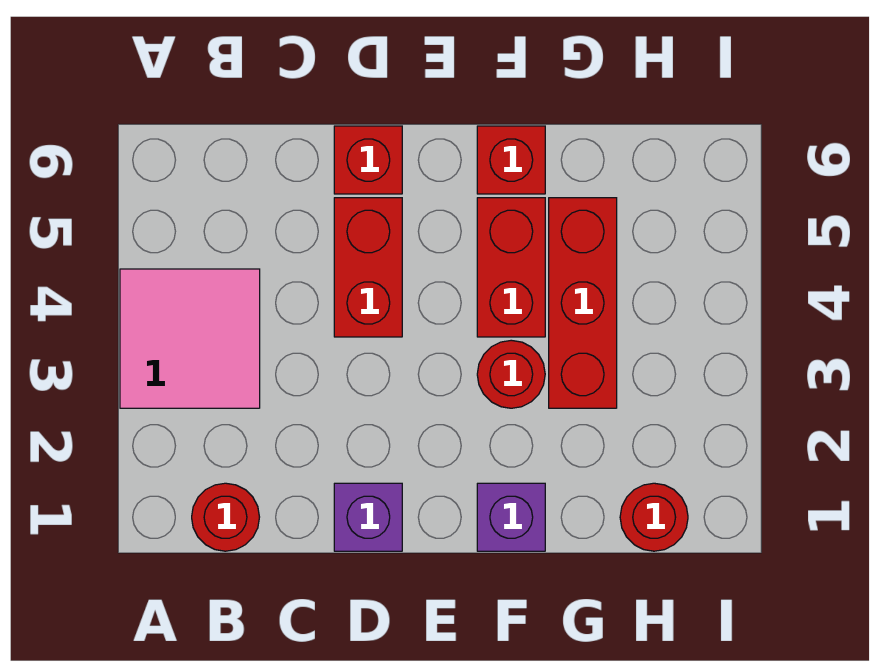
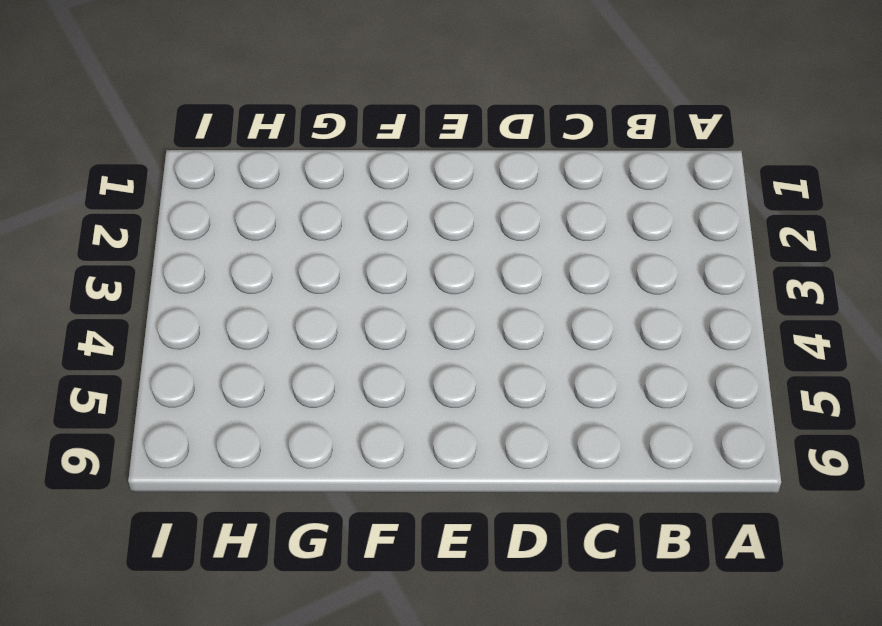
none -> pink tile A3:B4 level 1
none -> red round brick B1 level 1

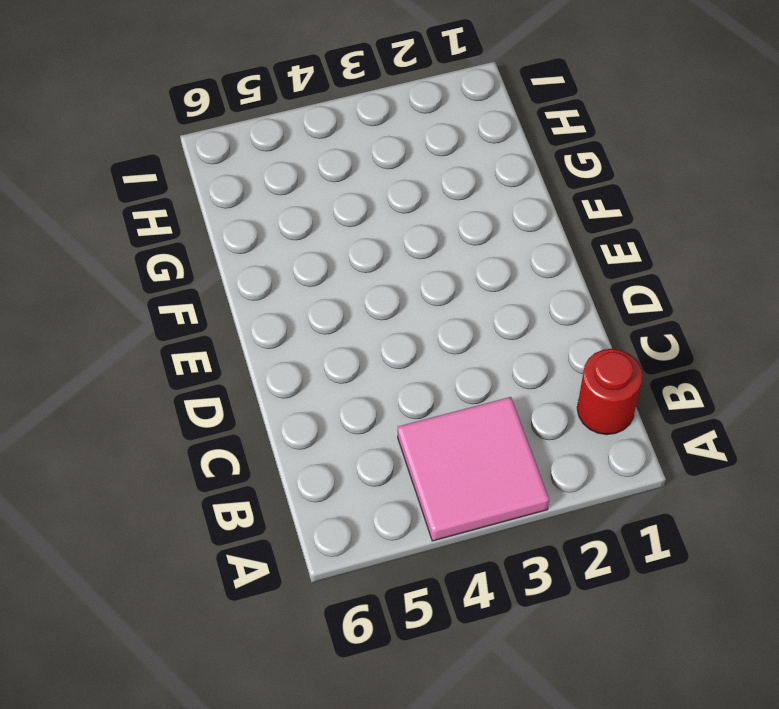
none -> purple brick D1 level 1
none -> red brick D4:D5 level 1

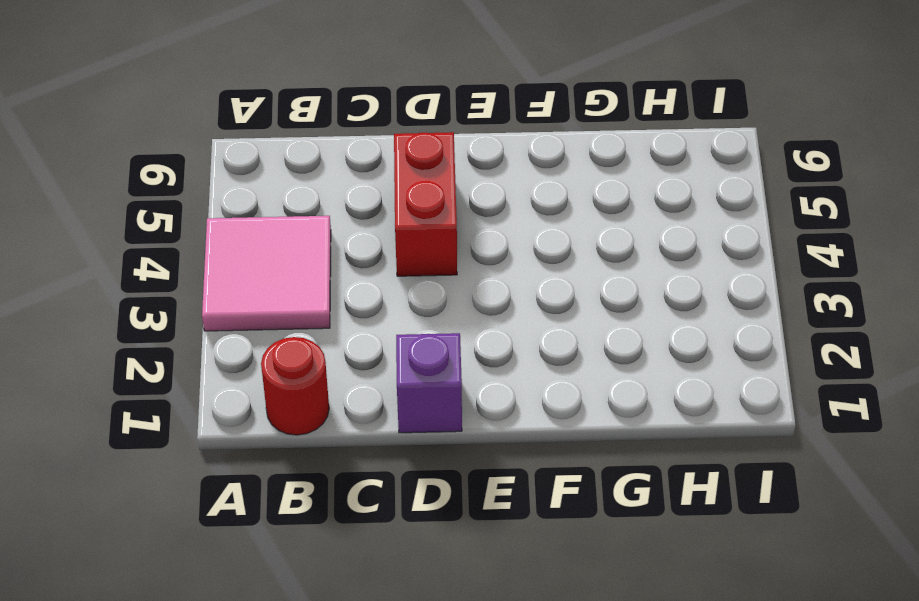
none -> red brick D6 level 1
none -> purple brick F1 level 1

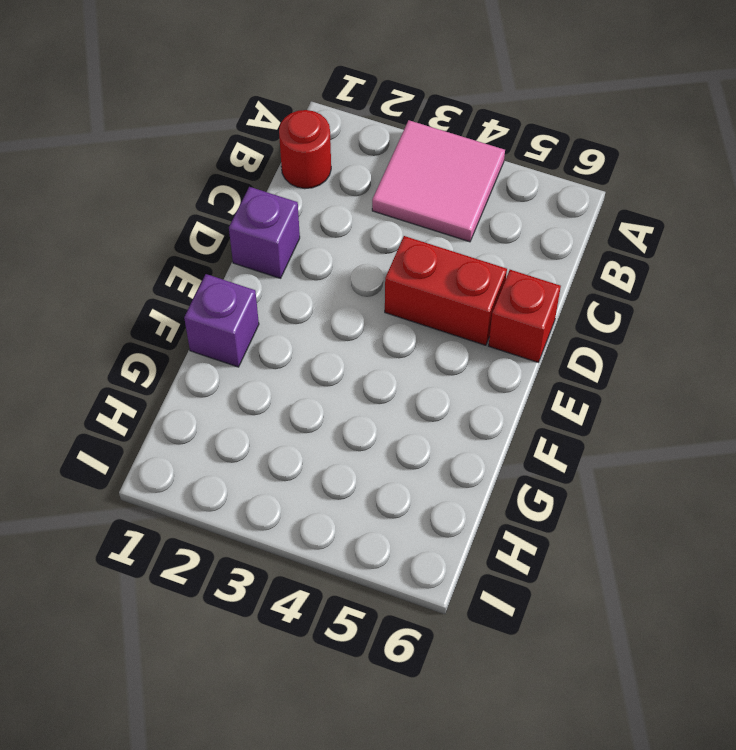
none -> red round brick F3 level 1
none -> red brick F4:F5 level 1

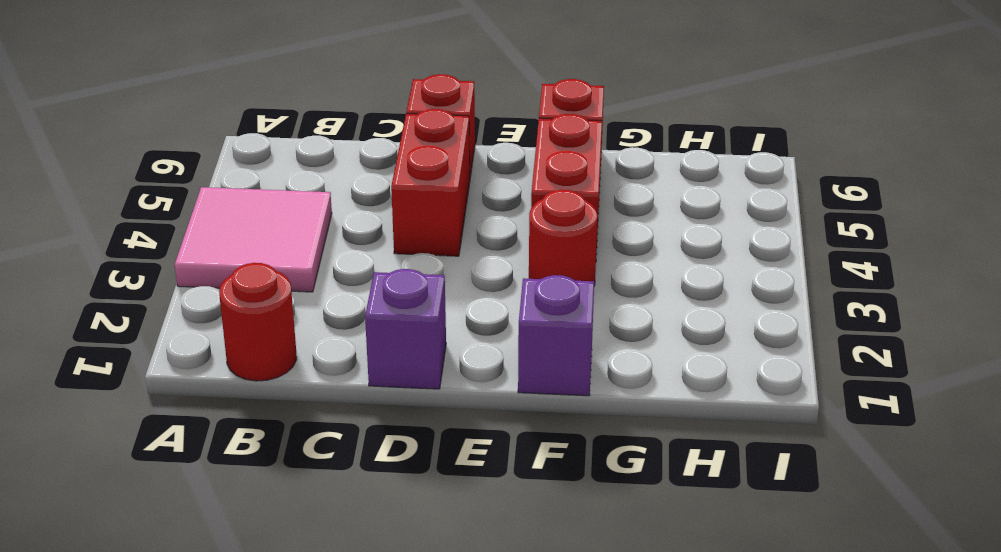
none -> red brick G3:G5 level 1
none -> red round brick H1 level 1

